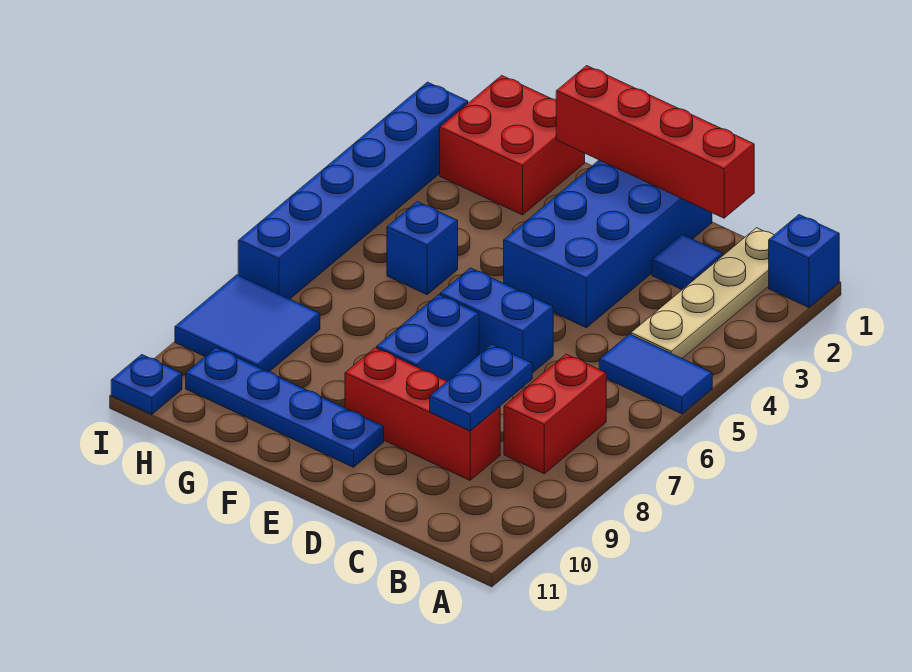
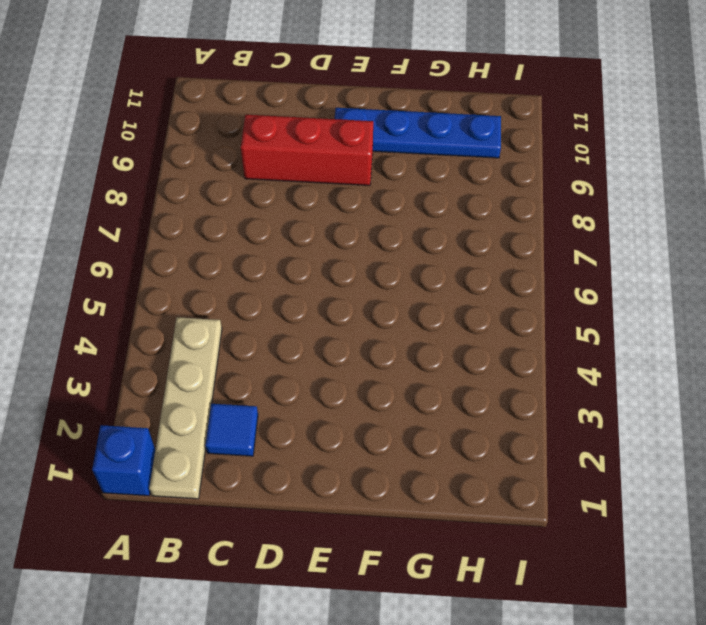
none -> blue tile A5:B5 level 1
none -> red brick B7:B8 level 1
none -> blue brick D1:E4 level 1

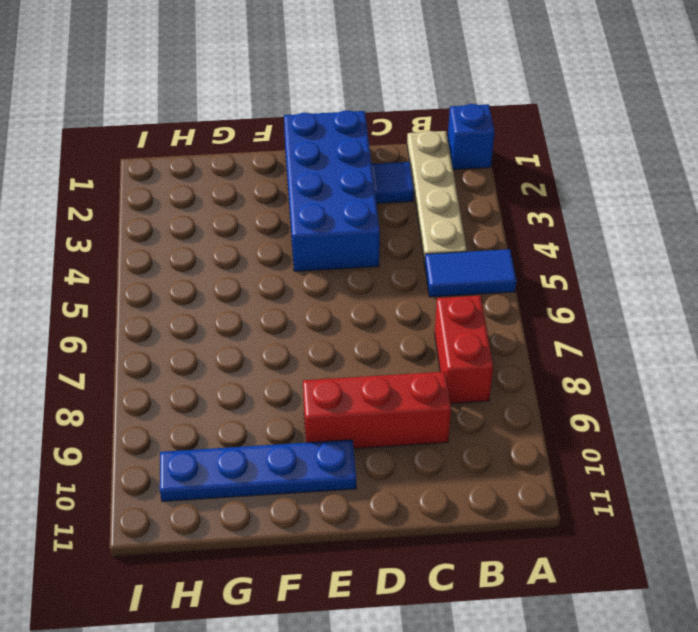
none -> blue brick D6:E6 level 1
none -> blue brick E7:E8 level 1
none -> red brick G1:H2 level 1

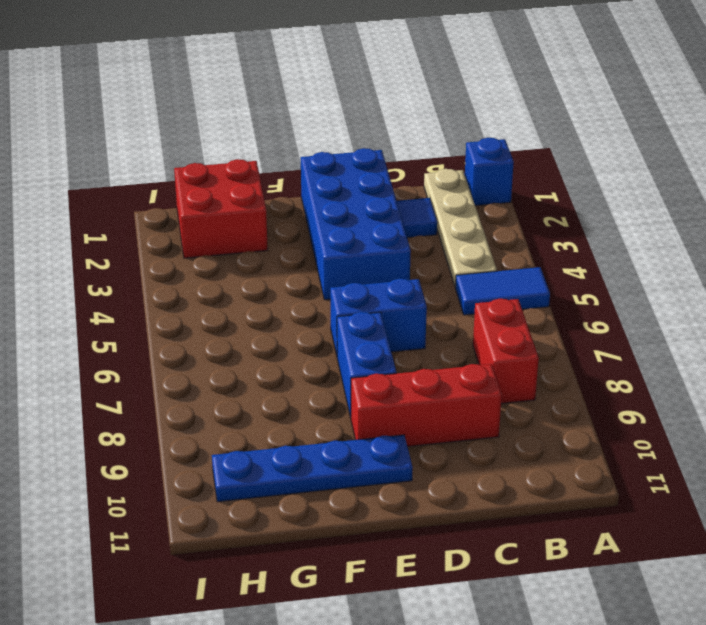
none -> blue brick G5 level 1
none -> blue tile H8:I9 level 1
none -> blue brick I2:I7 level 1

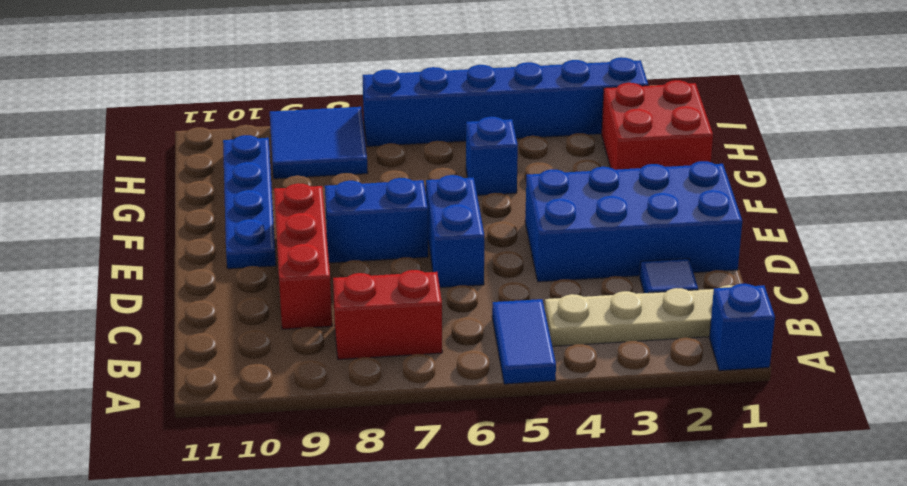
none -> blue plate I11 level 1
none -> red brick C1:F1 level 2
none -> blue plate C8:C9 level 2

